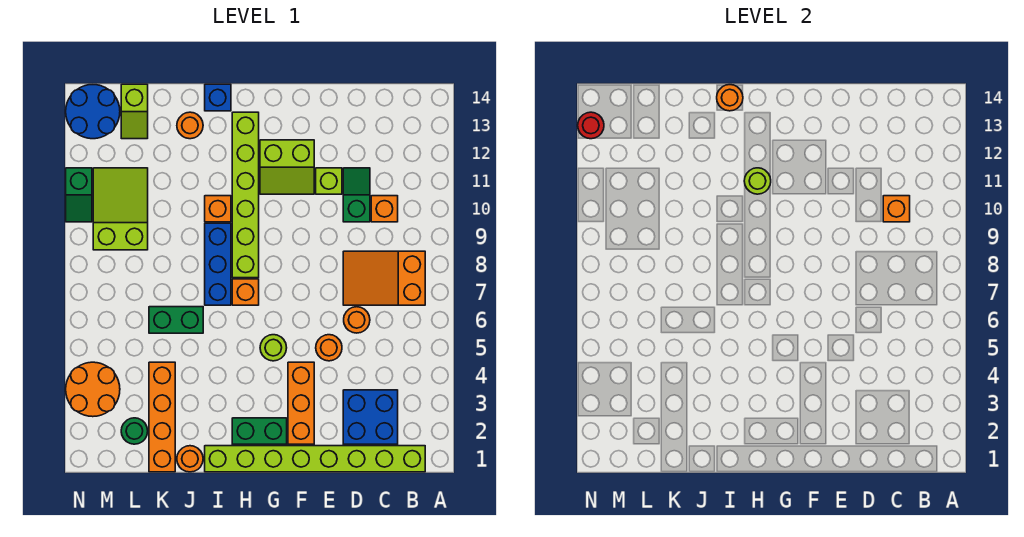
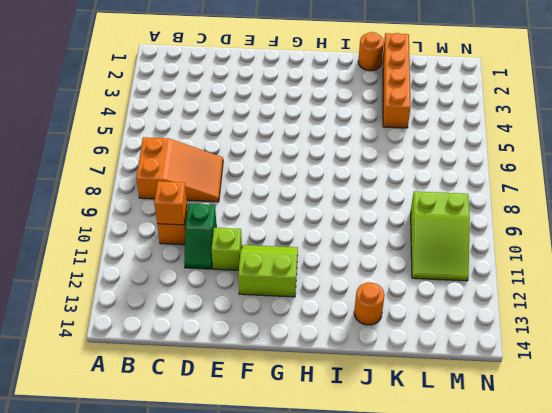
none -> lime brick B1:I1 level 1
none -> blue brick C2:D3 level 1
none -> orange round brick D6 level 1
none -> orange round brick E5 level 1

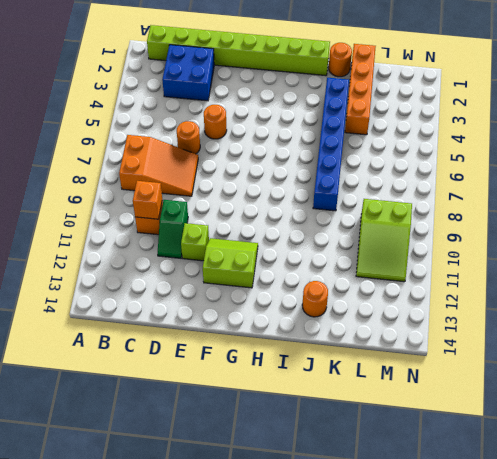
blue brick J3:J8 level 1 -> green brick J6:K6 level 1
none -> orange brick F2:F4 level 1
none -> green brick G2:H2 level 1
none -> lime round brick G5 level 1
none -> orange brick H7 level 1

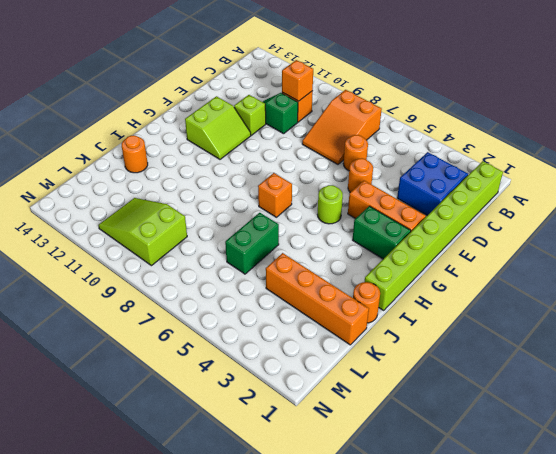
green brick G2:G3 level 1 -> green brick G2:H2 level 1
none -> lime brick H8:H13 level 1
none -> blue brick I7:I9 level 1
none -> orange brick I10 level 1
none -> blue brick I14 level 1

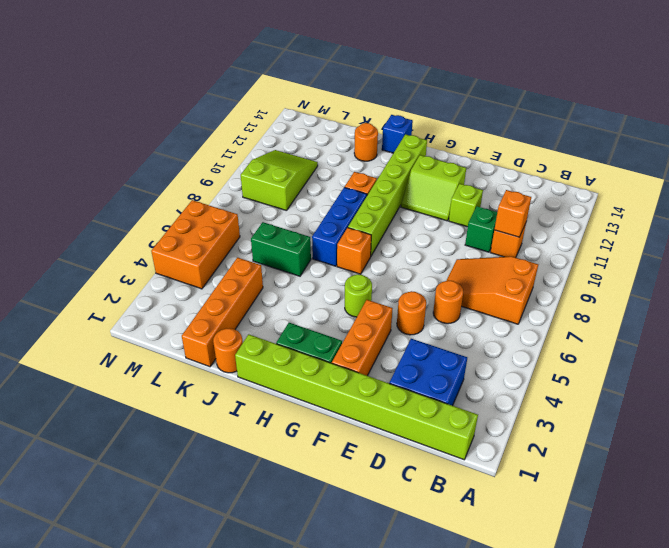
orange brick M4:N6 level 1 -> orange round brick M3:N4 level 1
none -> green round brick L2 level 1
none -> lime slope L13:L14 level 1 top 14
none -> blue round brick M13:N14 level 1
none -> green slope N10:N11 level 1 top 11

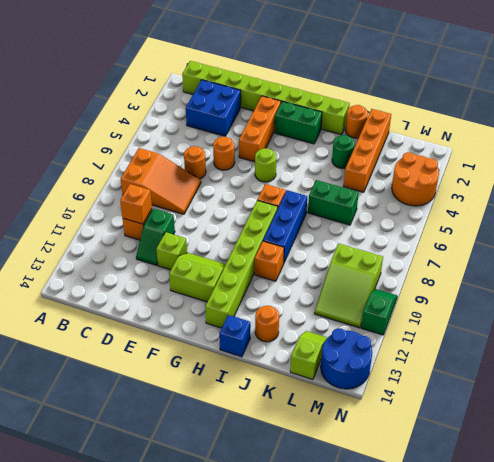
green round brick J3 level 1 -> green round brick L2 level 1
none -> lime round brick H11 level 2
none -> orange round brick I14 level 2
none -> red round brick N13 level 2

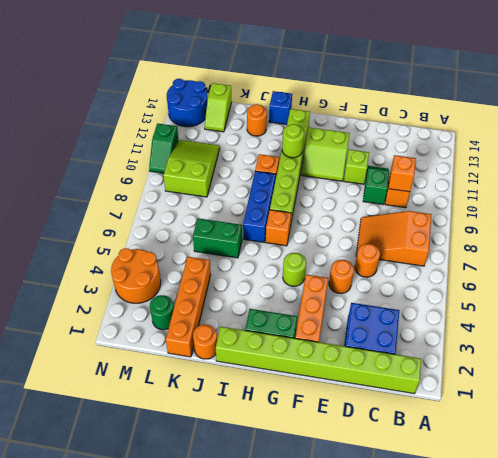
none -> orange round brick I14 level 2
none -> red round brick N13 level 2

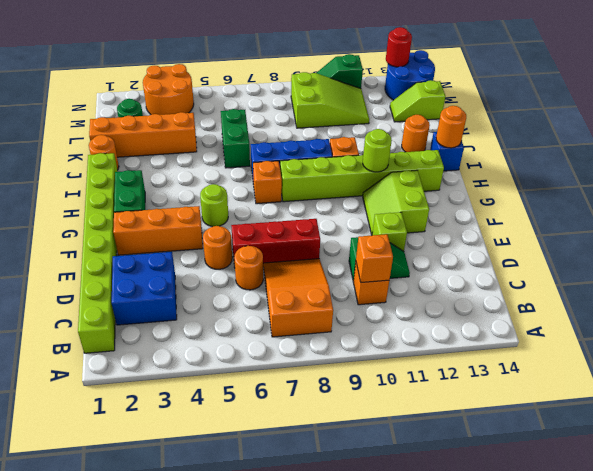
red brick E6:E8 level 1 -> none

